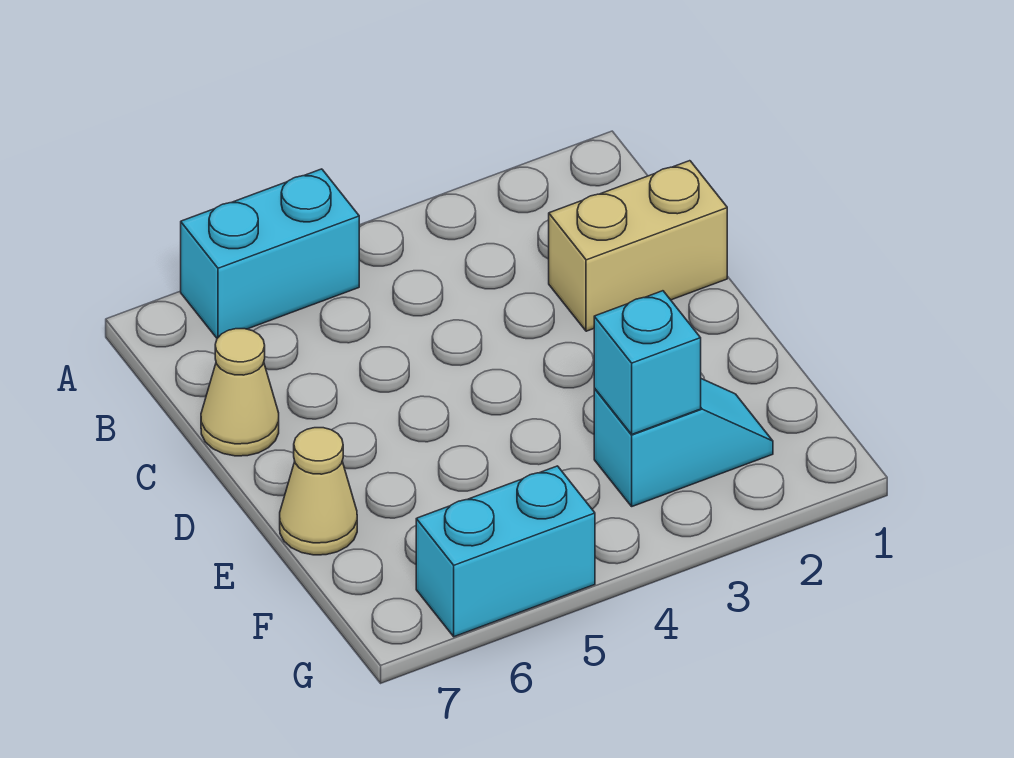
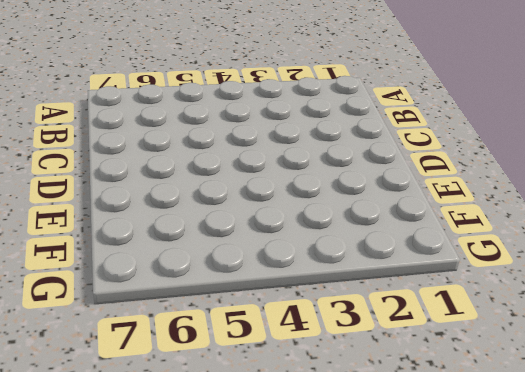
none -> cyan brick A5:A6 level 1
none -> tan brick C1:C2 level 1

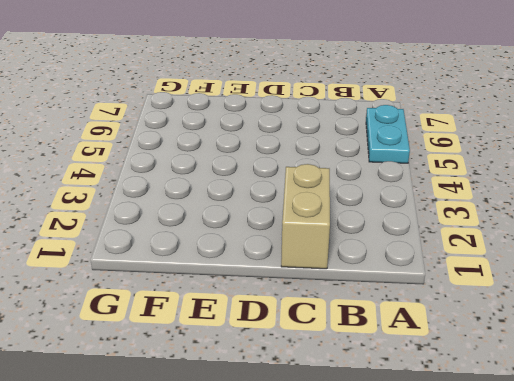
cyan plate A5:A6 level 1 -> cyan brick A5:A6 level 1
none -> tan cone C7 level 1
none -> tan cone E7 level 1

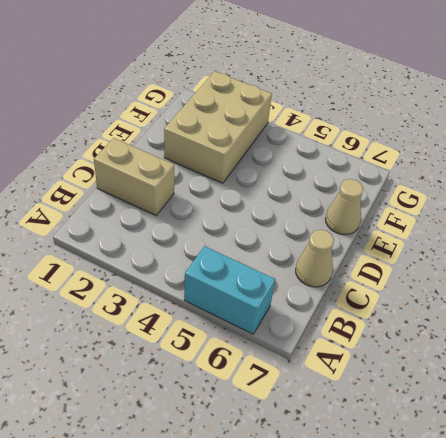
tan brick E2:G3 level 1 -> cyan slope F2:F3 level 1 top 3
none -> cyan brick G5:G6 level 1
none -> cyan brick F3 level 2

